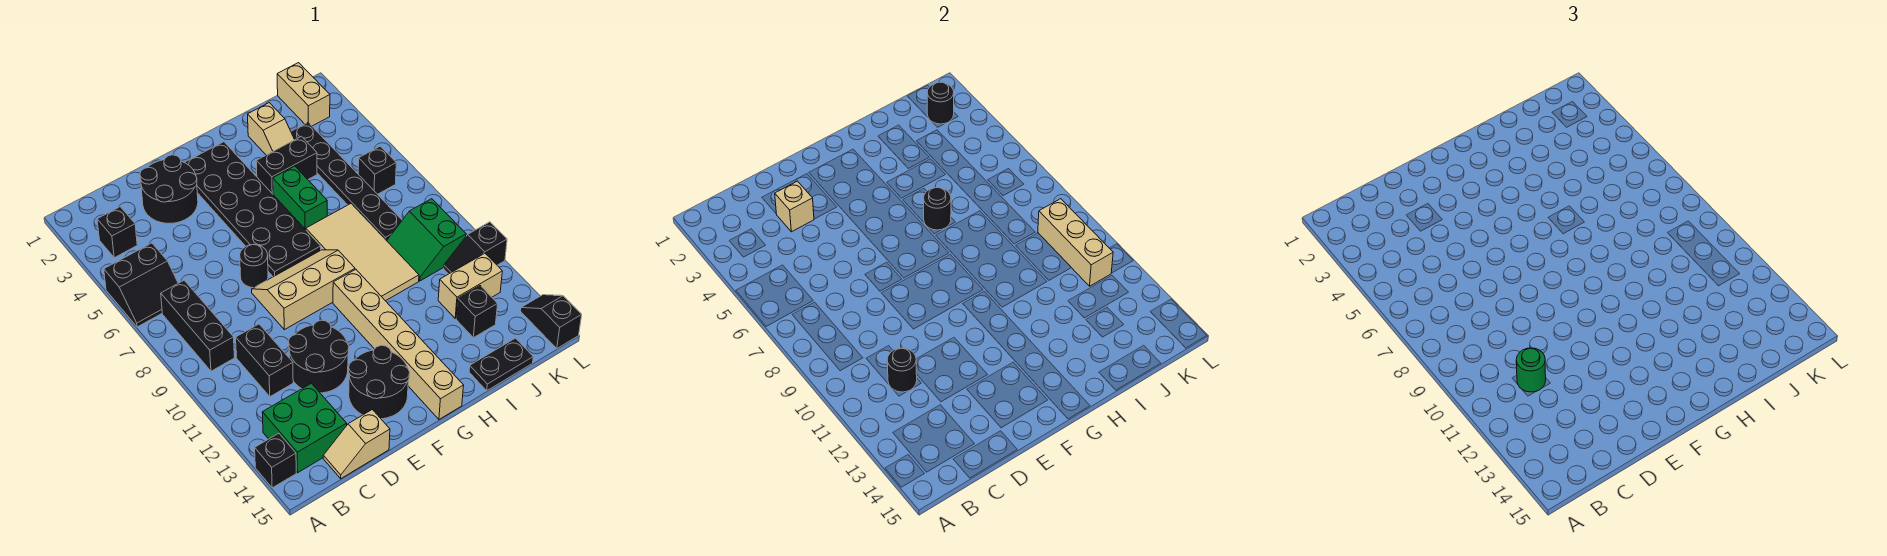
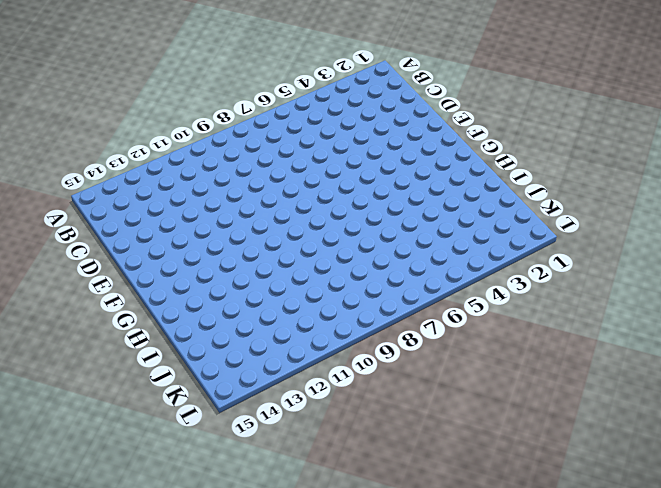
none -> black slope A5:B6 level 1 top 5
none -> black brick A14 level 1
none -> black brick B3 level 1
none -> black brick B7:B9 level 1

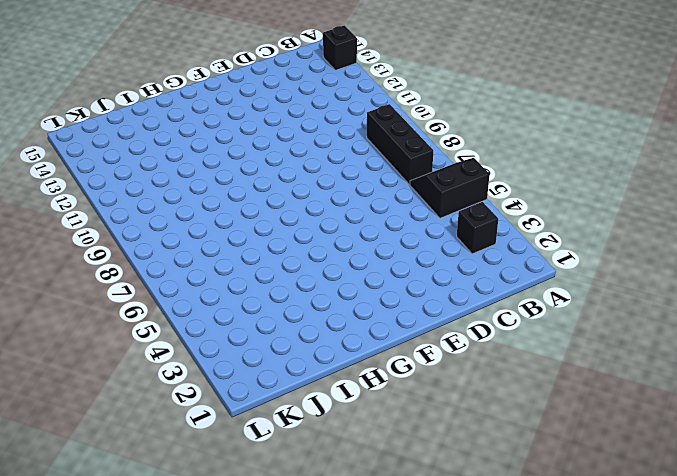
none -> green brick B13:C14 level 1
none -> black brick C10:C11 level 1
none -> tan slope C15:D15 level 1 top D
none -> black round brick D2:E3 level 1

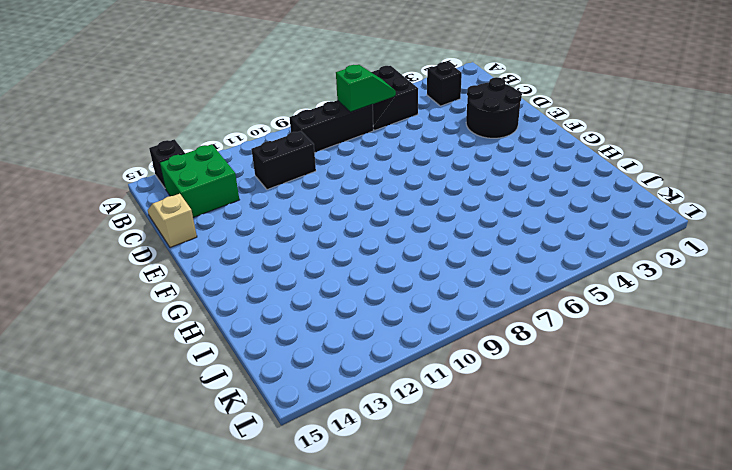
green slope B6:B7 level 2 top 7 -> none
none -> black round brick D11:E12 level 1
none -> black round brick E7 level 1
none -> tan slope E8:G9 level 1 top 9
none -> black round brick E13:F14 level 1

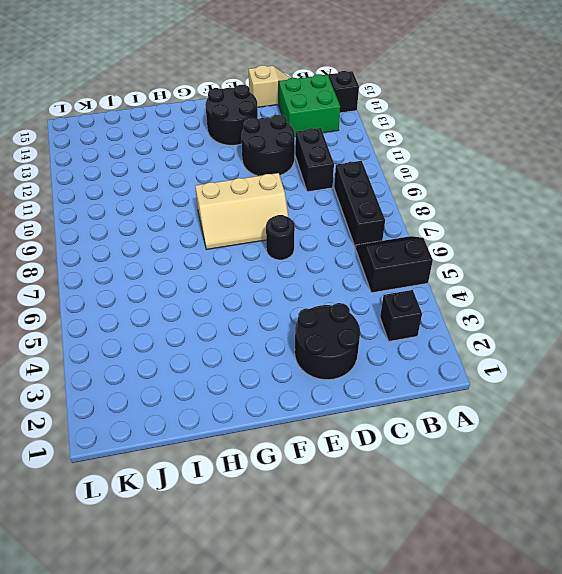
none -> black plate F2:G7 level 1
none -> tan brick G10:G15 level 1
none -> black brick H4:I4 level 1
none -> green brick H5:H6 level 1

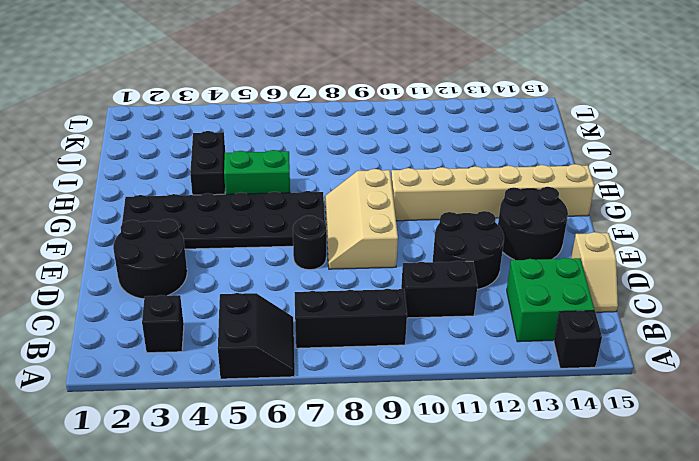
none -> tan tile H7:I10 level 1
none -> tan slope I2:I3 level 1 top 2
none -> black plate I15:J15 level 1
none -> black plate J3:J8 level 1

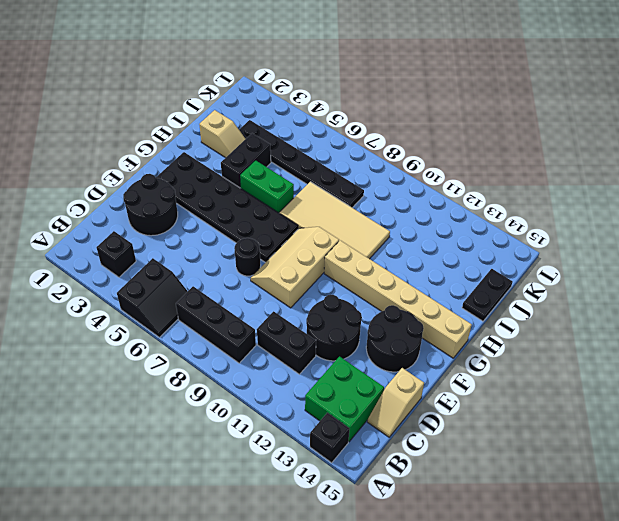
none -> green slope J9:K10 level 1 top K
none -> tan brick J12:K12 level 1
none -> black brick J13 level 1
none -> tan brick K1:K2 level 1

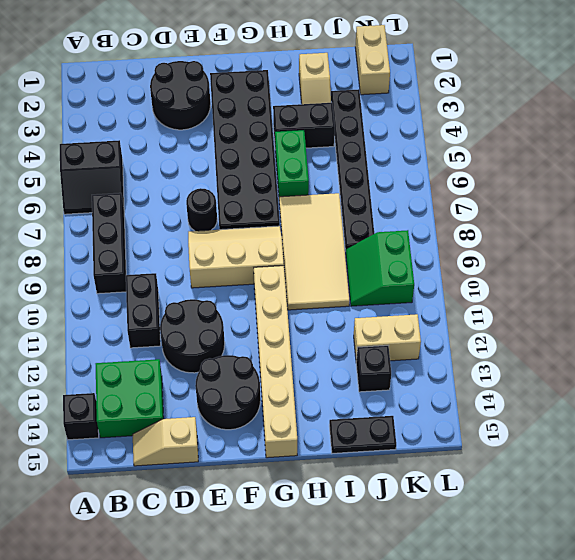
none -> black brick B3 level 1
none -> black brick K6 level 1
none -> black slope K11:L11 level 1 top L
none -> black slope L14:L15 level 1 top 15

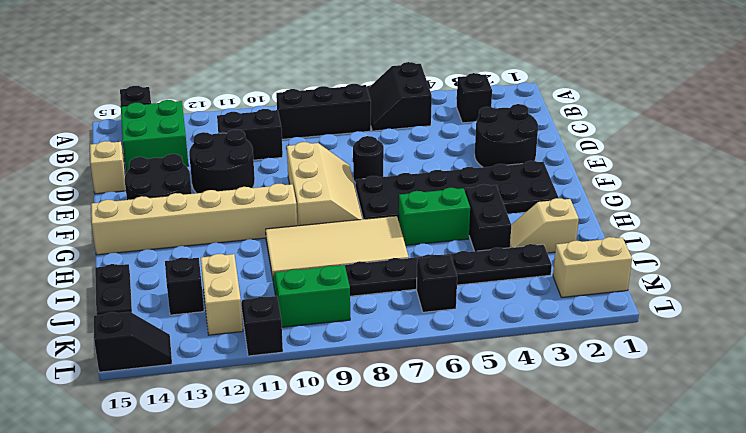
none -> black round brick C11 level 2
none -> tan brick D3 level 2
none -> black round brick H6 level 2
none -> black round brick K2 level 2

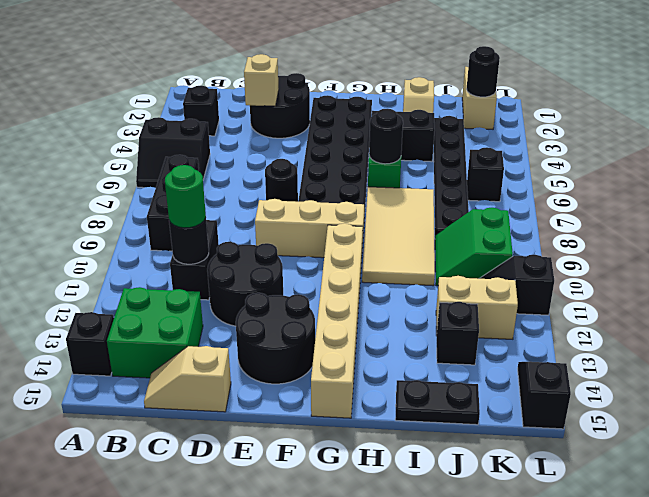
none -> tan brick K9:K11 level 2

